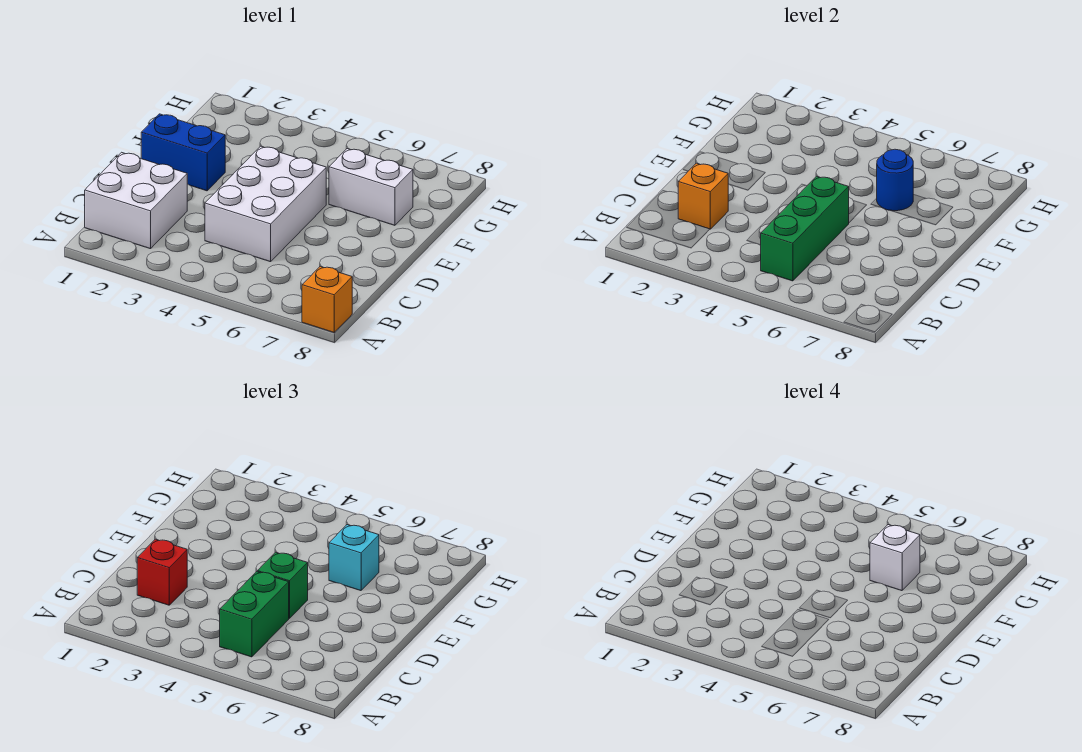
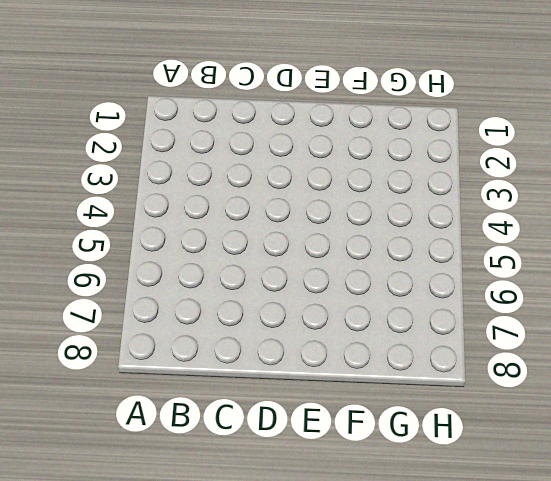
none -> orange brick A8 level 1
none -> white brick B1:C2 level 1
none -> white brick C4:E5 level 1

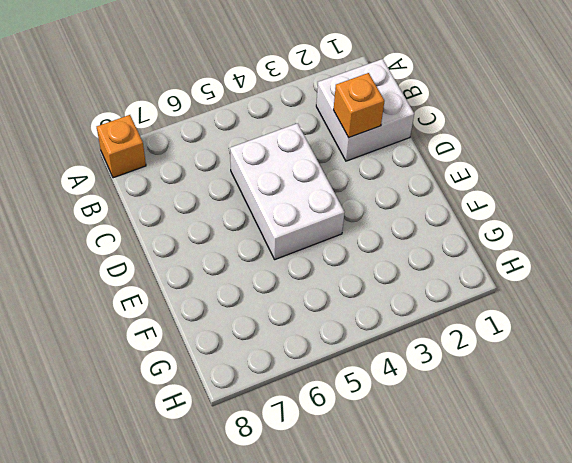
none -> blue brick E1:E2 level 1
none -> white brick F6:F7 level 1
none -> green brick B5:D5 level 2

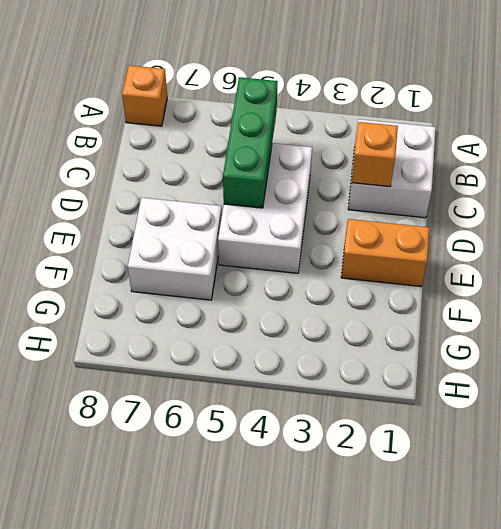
orange brick E1:E2 level 1 -> blue brick E1:E2 level 1
white brick E6:F7 level 1 -> white brick F6:F7 level 1
none -> blue round brick F6 level 2
none -> green brick B5:C5 level 3
none -> red brick C2 level 3

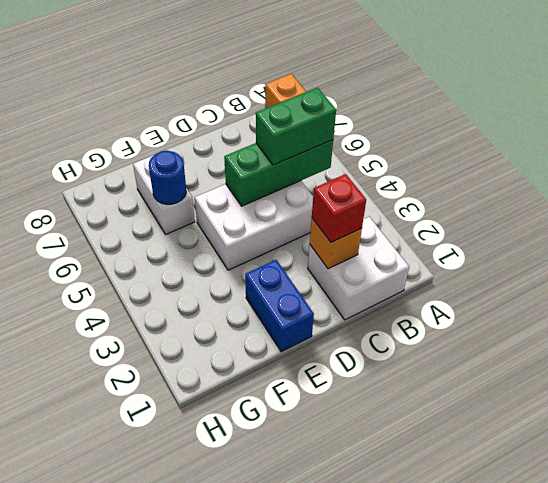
none -> green brick D5 level 3
none -> cyan brick F6 level 3
none -> white brick F6 level 4

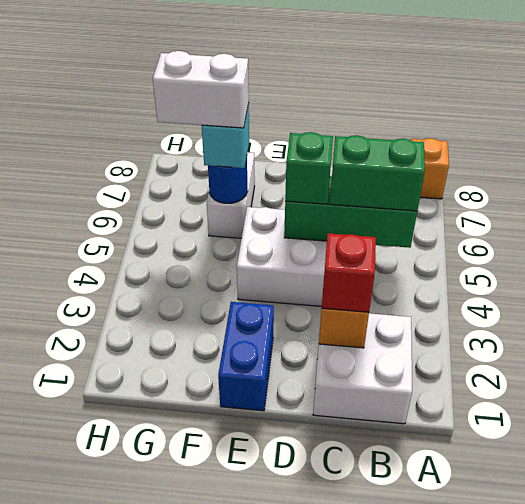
white brick F6:G6 level 4 -> white brick F6 level 4

